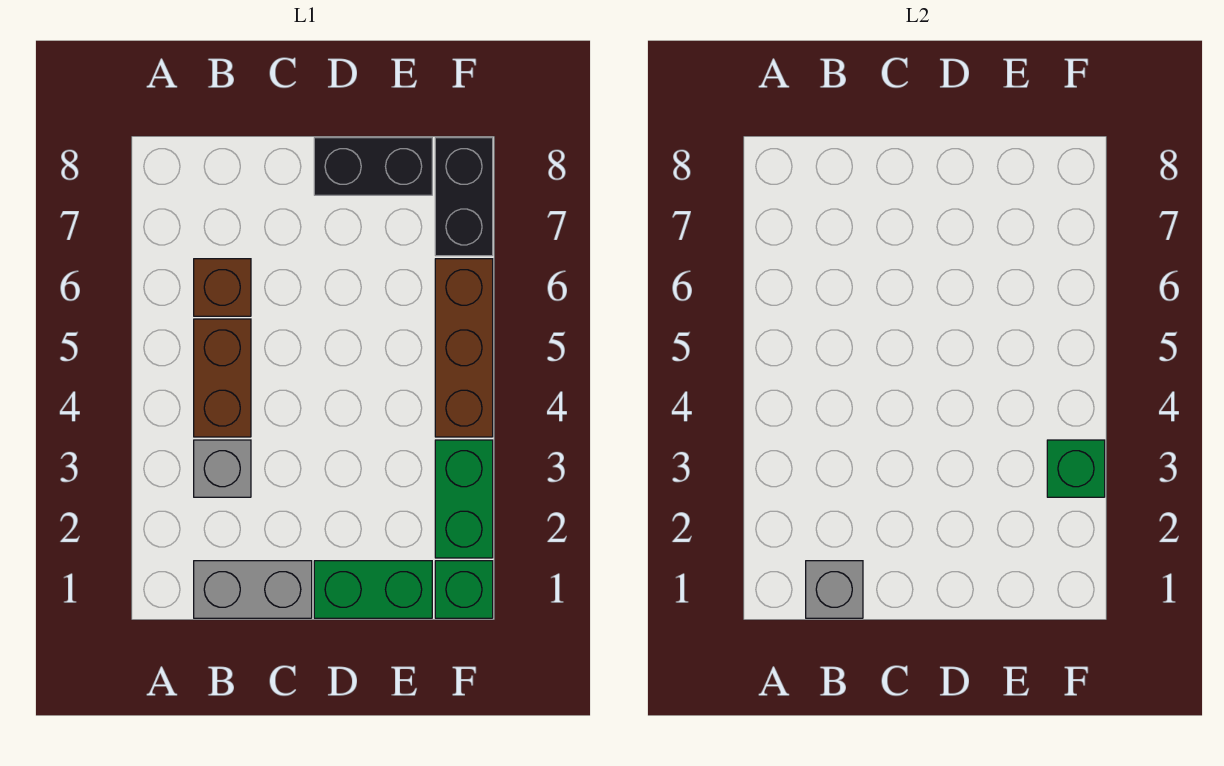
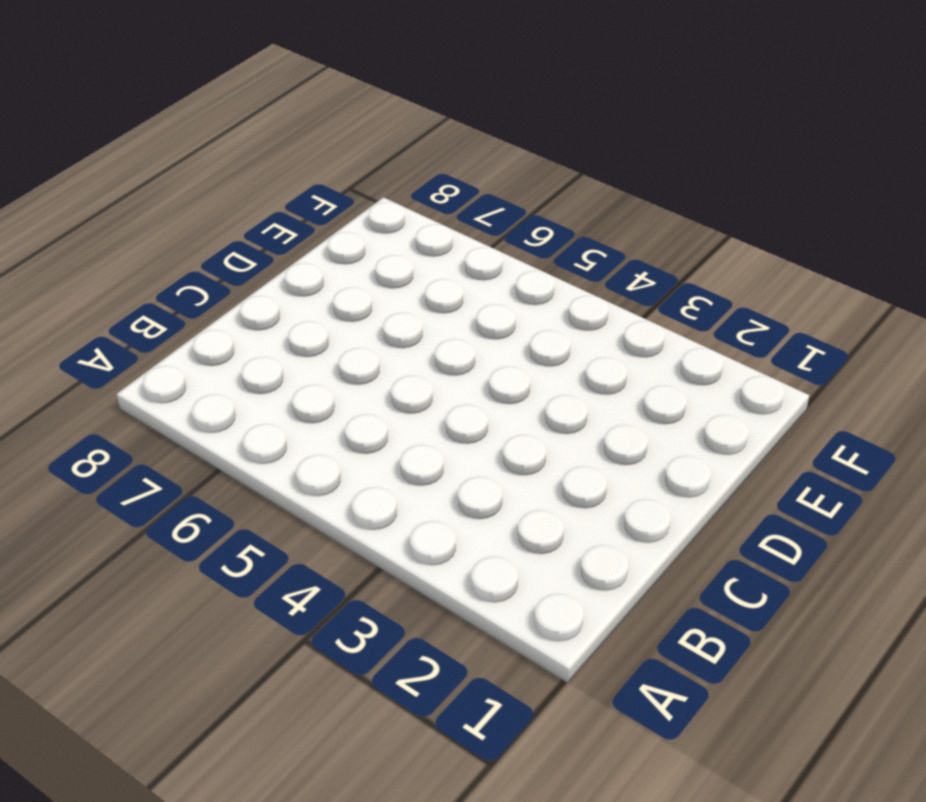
none -> grey brick B1:C1 level 1
none -> grey brick B3 level 1
none -> brown brick B4:B5 level 1

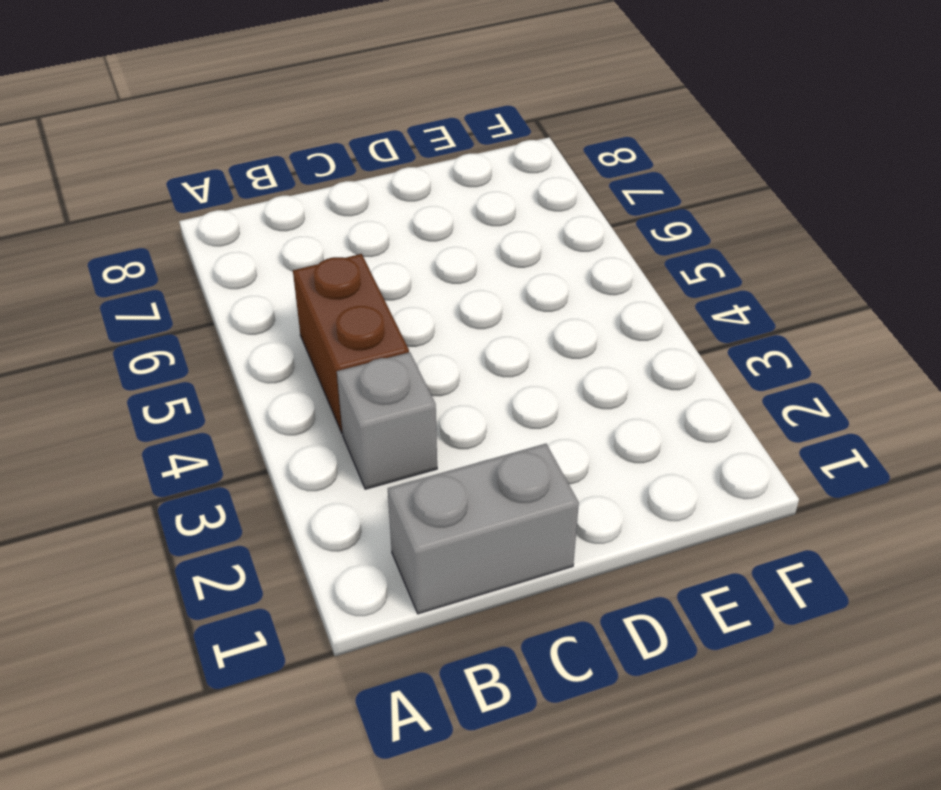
none -> brown brick B6 level 1
none -> green brick D1:E1 level 1
none -> black brick D8:E8 level 1

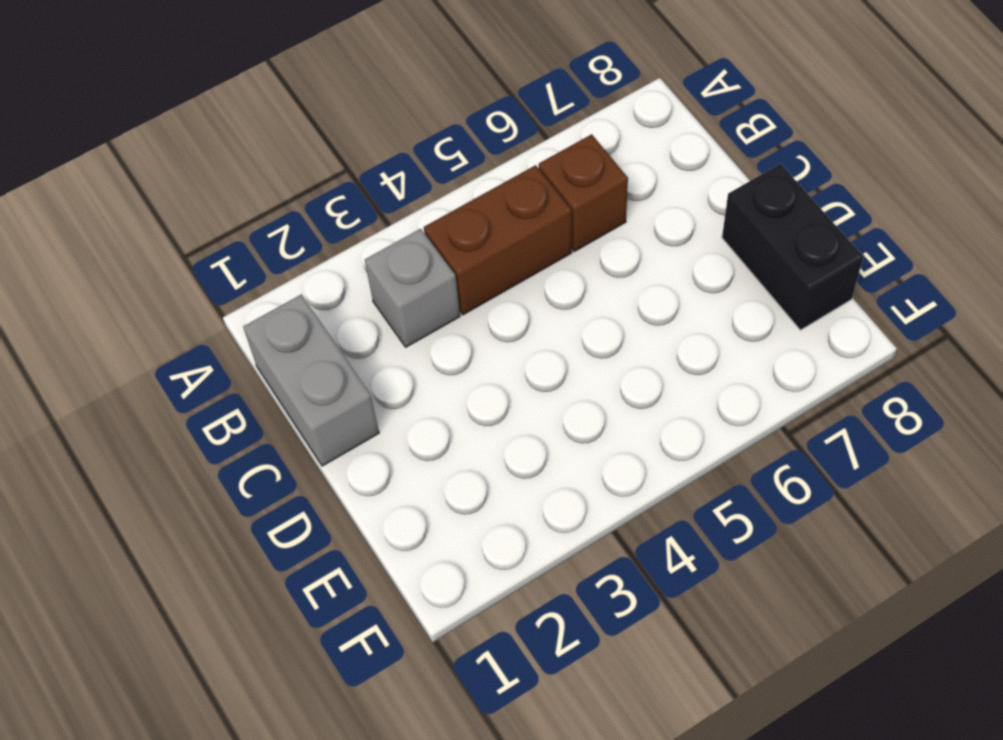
none -> green brick D1:E1 level 1
none -> green brick F1 level 1
none -> green brick F2:F3 level 1

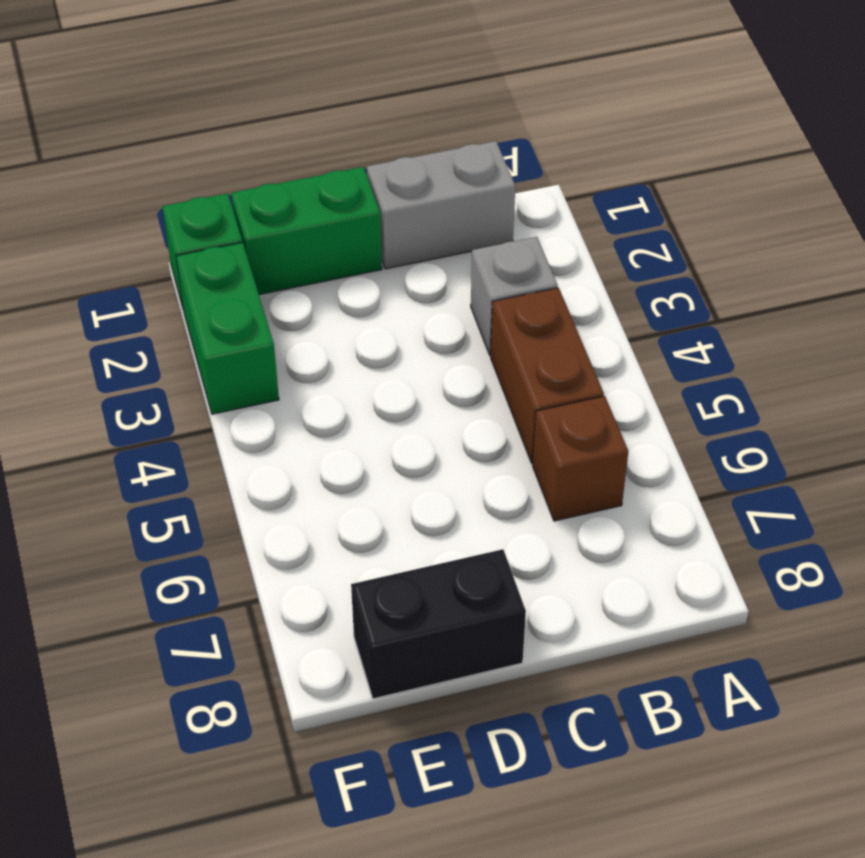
none -> brown brick F4:F6 level 1
none -> black brick F7:F8 level 1
none -> grey brick B1 level 2

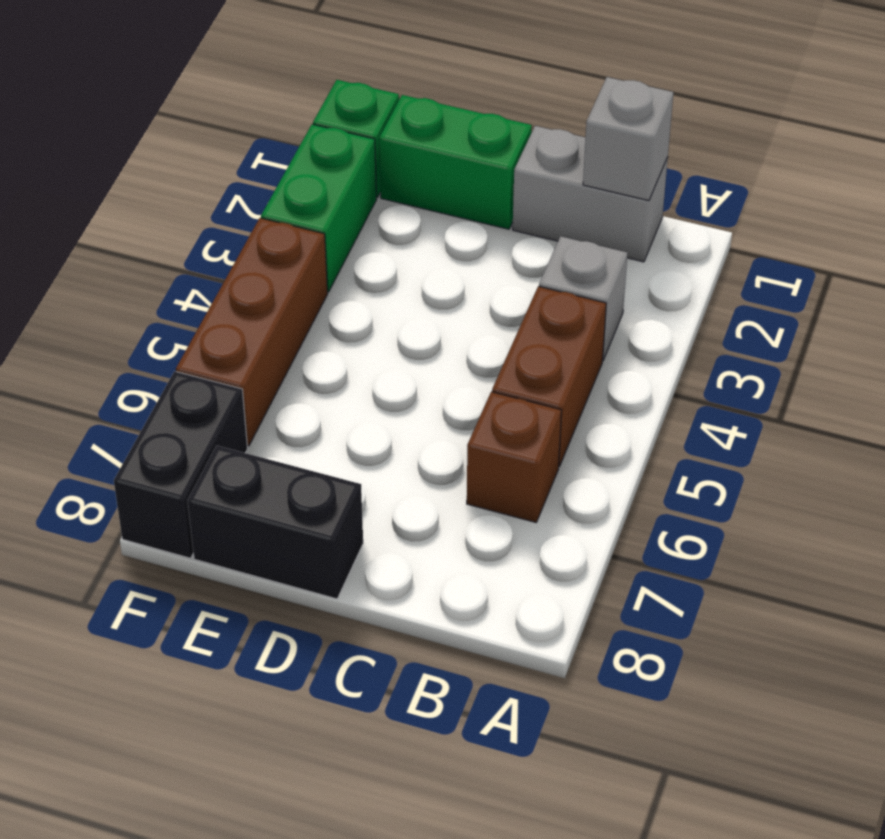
none -> green brick F3 level 2

